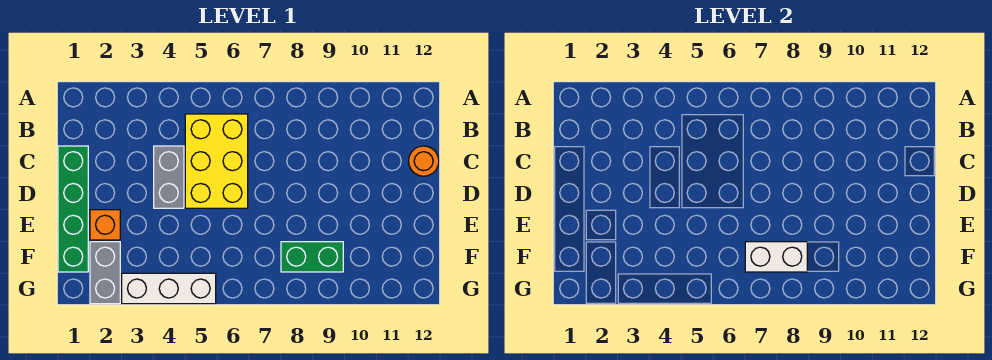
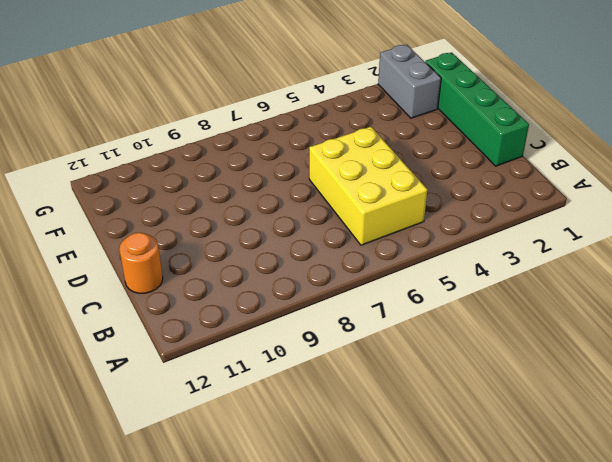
none -> grey brick C4:D4 level 1
none -> orange brick E2 level 1

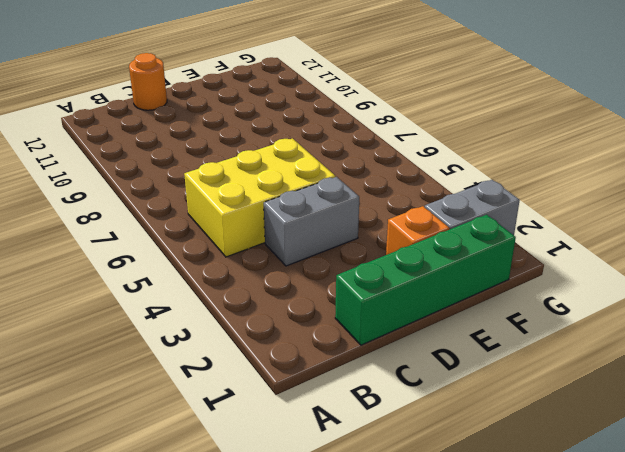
none -> green brick F8:F9 level 1
none -> white brick G3:G5 level 1

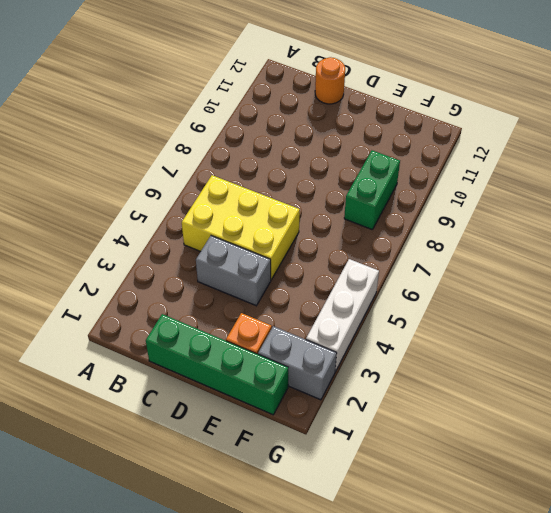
none -> white brick F7:F8 level 2

